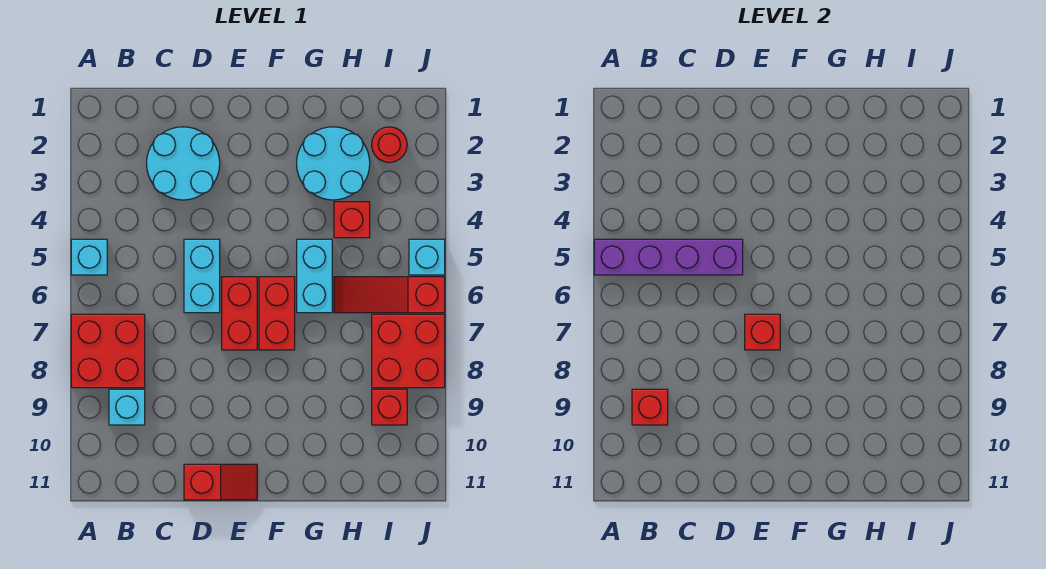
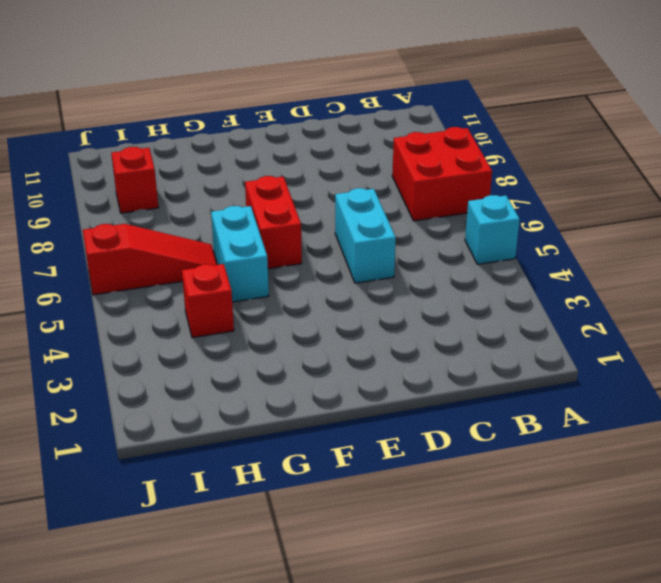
none -> cyan brick B9 level 1
none -> cyan round brick C2:D3 level 1
none -> red slope D11:E11 level 1 top D

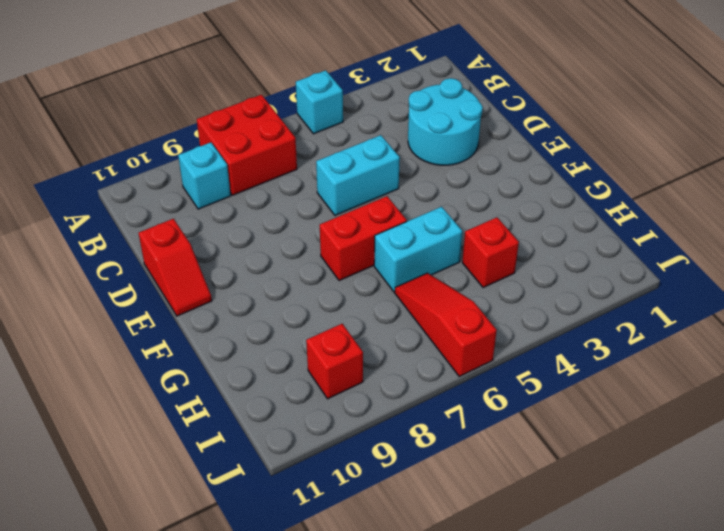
none -> red brick E6:E7 level 1
none -> cyan round brick G2:H3 level 1
none -> red round brick I2 level 1

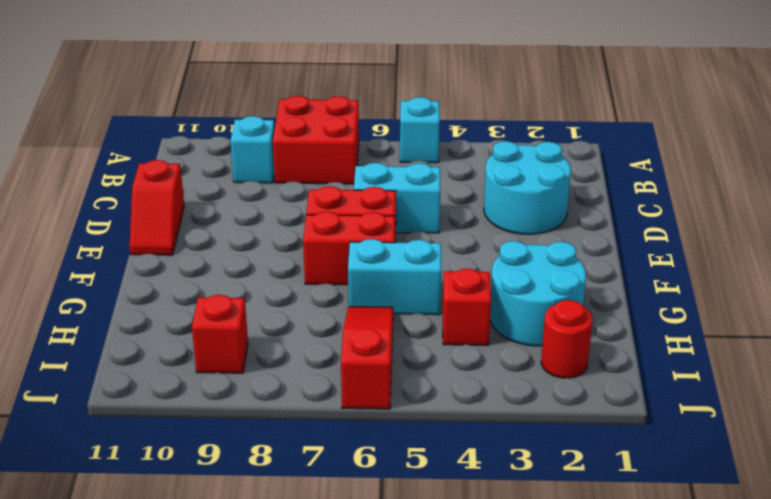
none -> red brick I7:J8 level 1
none -> cyan brick J5 level 1
none -> purple brick A5:D5 level 2

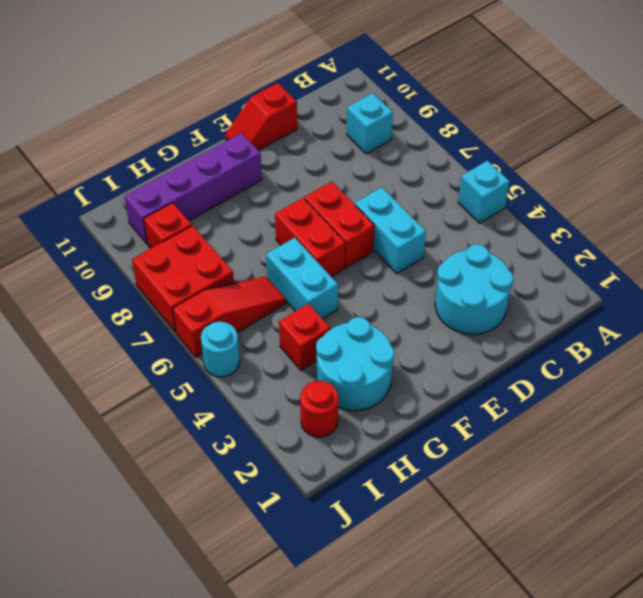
purple brick F10:I10 level 1 -> purple brick A5:D5 level 2
cyan round brick J5 level 1 -> cyan brick J5 level 1
none -> red brick A7:B8 level 1
none -> red brick B9 level 2
none -> red brick E7 level 2

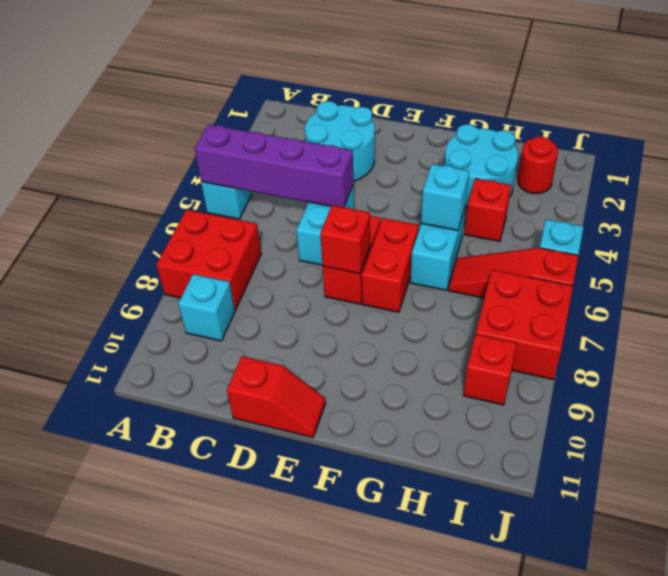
cyan brick G5 level 2 -> none
none -> red brick B9 level 2

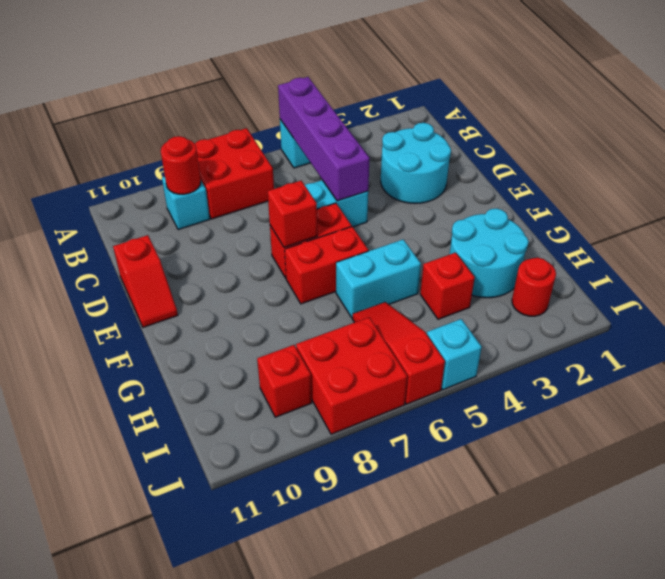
red round brick B9 level 2 -> red brick B9 level 2

